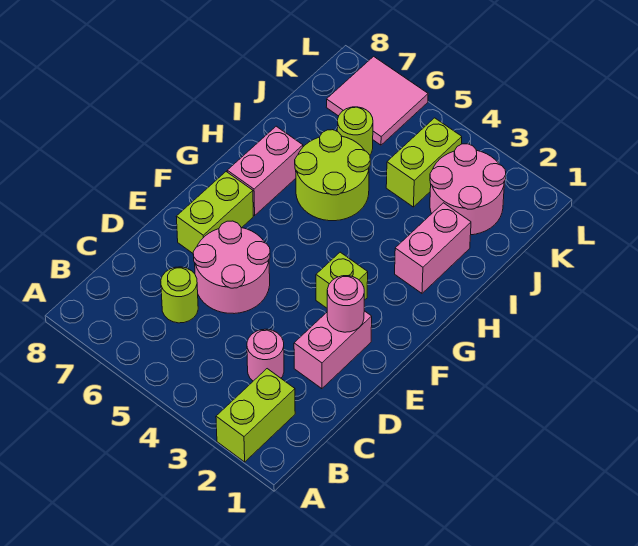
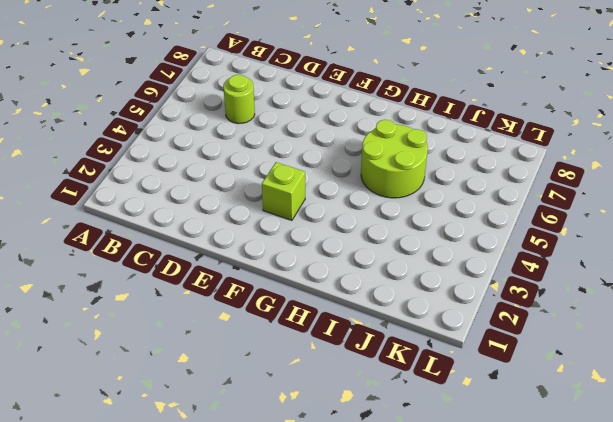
none -> lime brick A2:B2 level 1
none -> pink round brick C3 level 1
none -> pink brick D2:E2 level 1

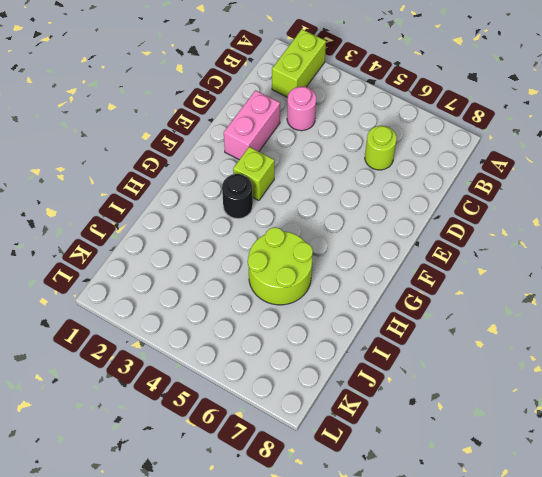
black round brick G3 level 1 -> none
none -> pink round brick D5:E6 level 1
none -> lime brick E7:F7 level 1
none -> pink brick G7:H7 level 1

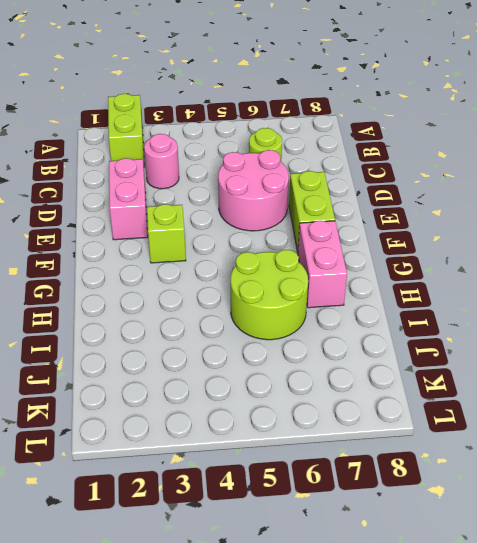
none -> pink brick H2:I2 level 1
none -> pink round brick J2:K3 level 1
none -> lime brick J4:K4 level 1

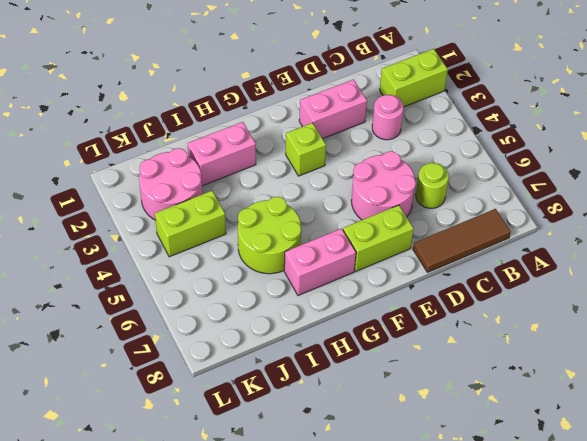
brown tile B8:D8 level 1 -> none
none -> lime round brick J6 level 1
none -> pink tile K6:L7 level 1
none -> pink round brick E2 level 2

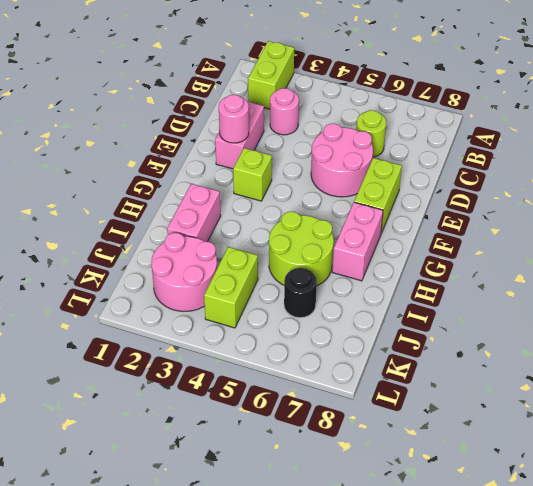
black round brick J6 level 1 -> lime round brick J6 level 1
none -> pink tile K6:L7 level 1

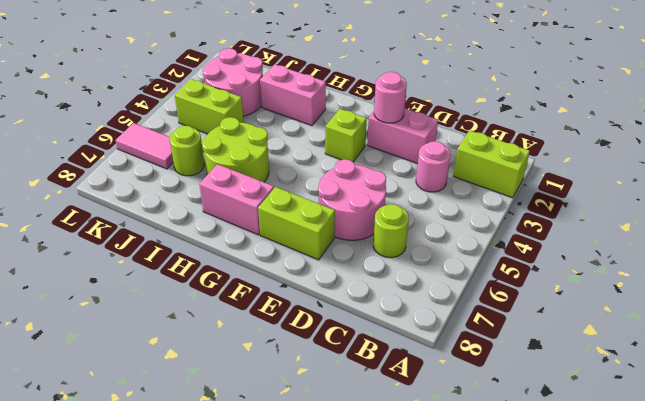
pink tile K6:L6 level 1 -> pink tile K6:L7 level 1

